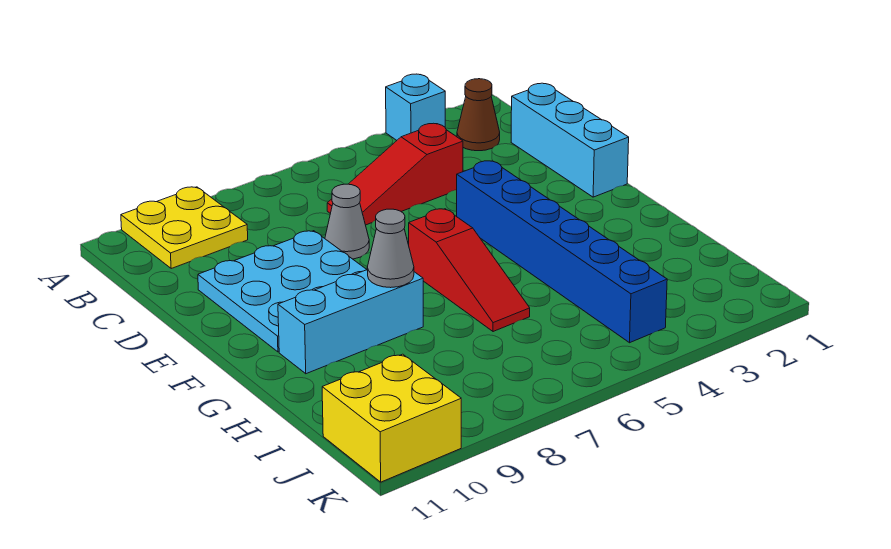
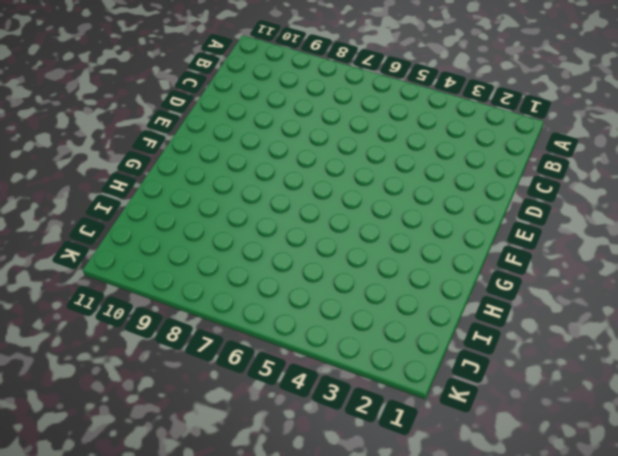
none -> cyan brick A3 level 1
none -> yellow plate A9:B10 level 1
none -> brown cone B2 level 1

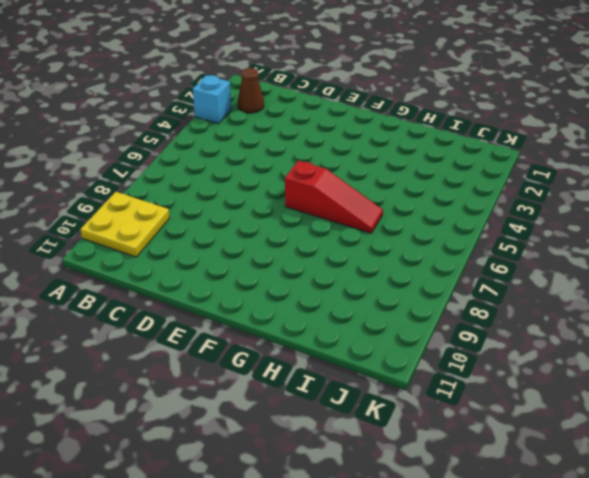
none -> cyan brick C1:E1 level 1
none -> red slope C4:C6 level 1 top 4
none -> grey cone D7 level 1

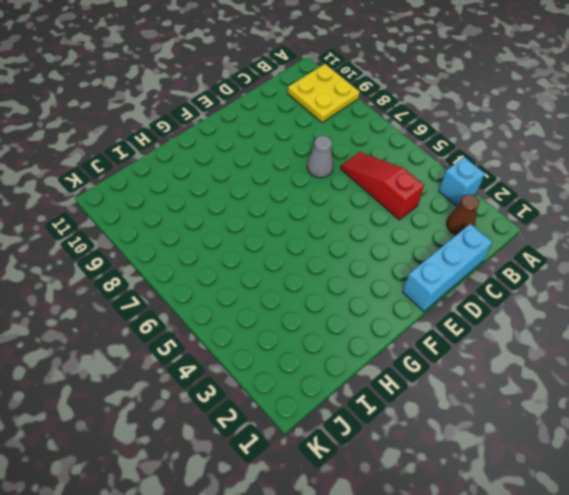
none -> cyan plate D8:F10 level 1
none -> blue brick E4:J4 level 1
none -> red slope F6:H6 level 1 top F

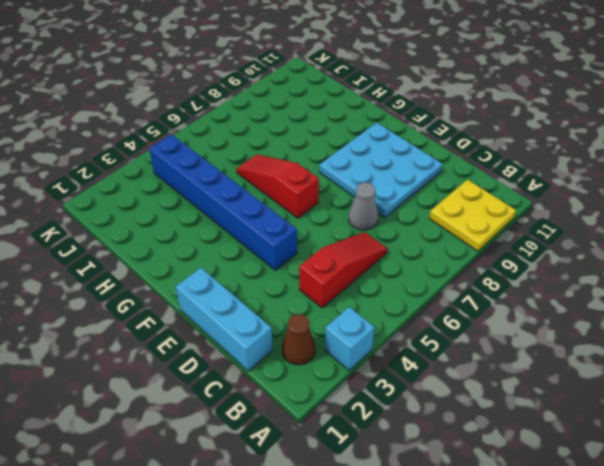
none -> cyan brick G8:G10 level 1
none -> yellow brick J10:K11 level 1
none -> grey cone G8 level 2

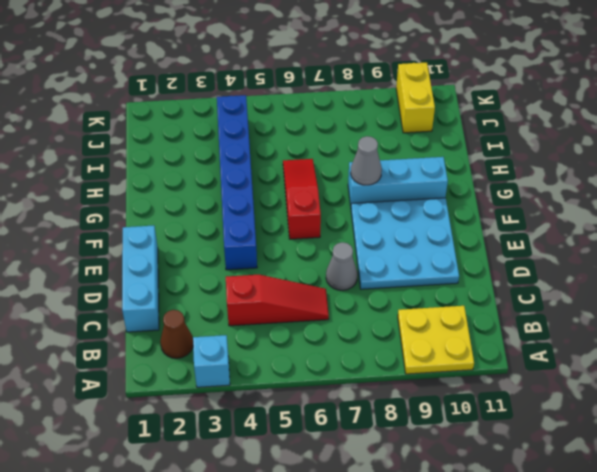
yellow brick J10:K10 level 1 -> yellow brick J10:K11 level 1

